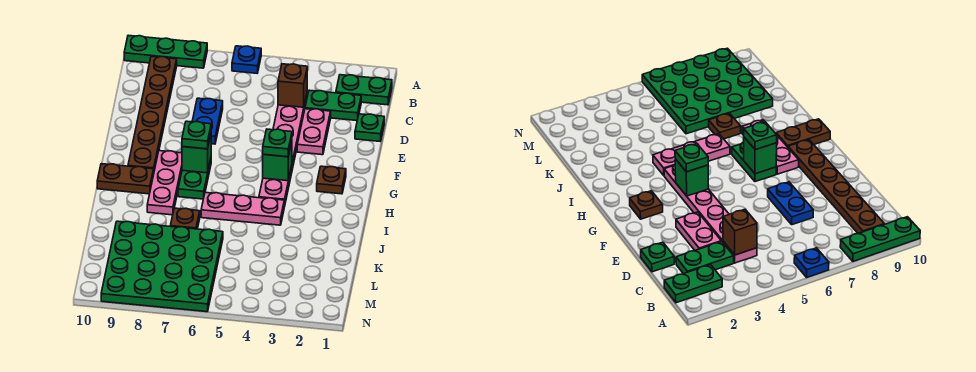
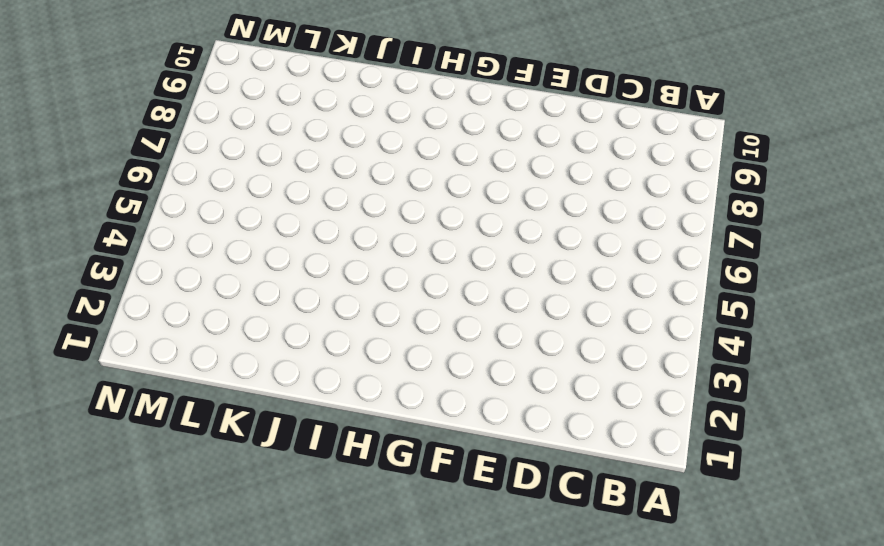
none -> blue plate A6 level 1
none -> green plate A8:A10 level 1
none -> green plate B1:B2 level 1

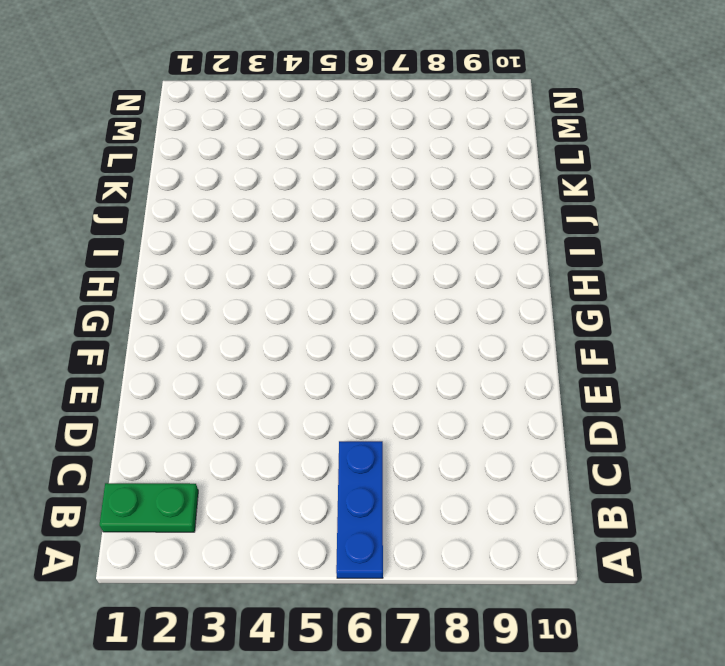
blue plate A6:C6 level 1 -> blue plate A6 level 1
none -> green plate A8:A10 level 1
none -> brown plate B9:G9 level 1
none -> green plate C2:C3 level 1

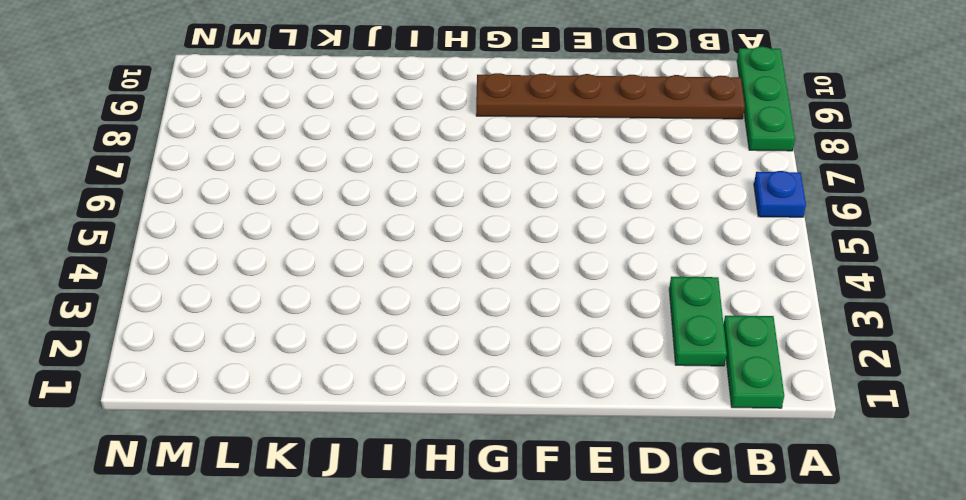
none -> pink plate C4:H4 level 1
none -> green plate D1 level 1
none -> pink plate D3:E3 level 1

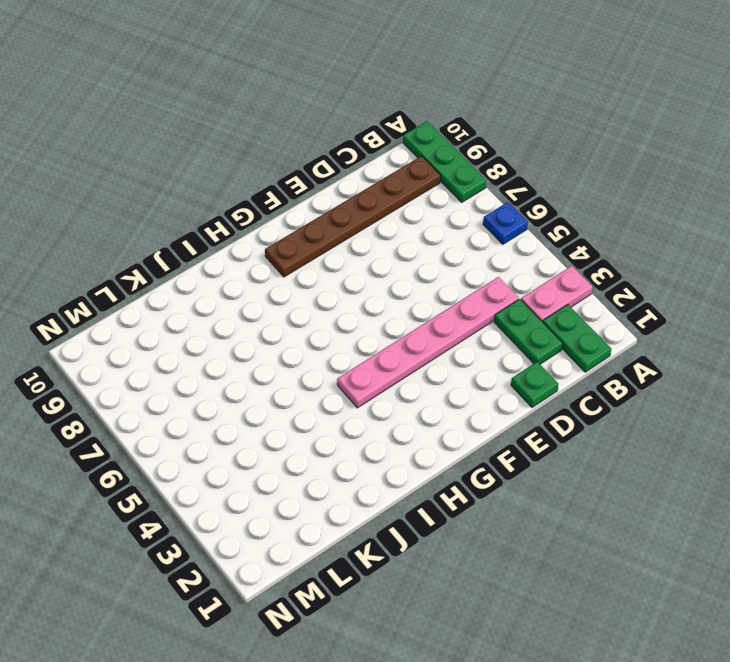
pink plate A3:B3 level 1 -> pink plate D3:E3 level 1
none -> blue plate D7:E7 level 1
none -> brown plate G2 level 1
none -> green plate G7:H7 level 1

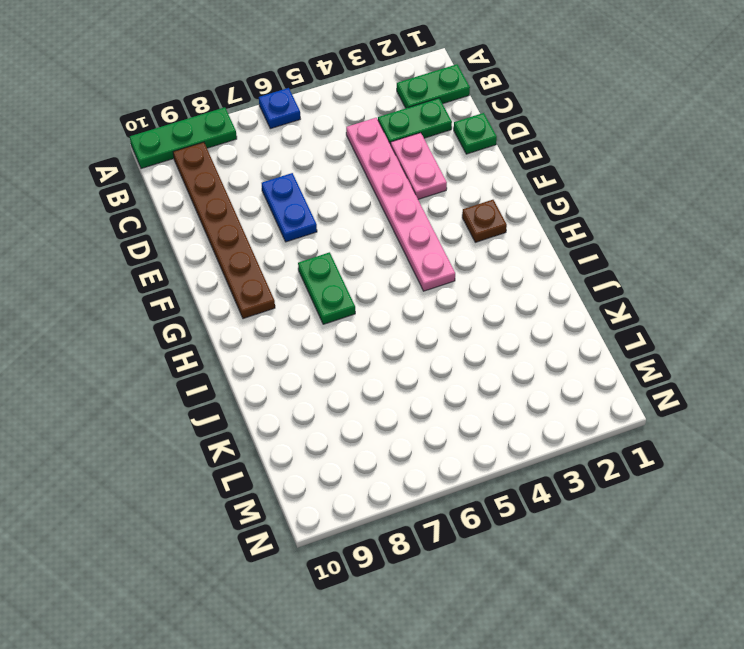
none -> pink plate G8:I8 level 1
none -> brown plate H9:H10 level 1
none -> pink plate I4:I6 level 1

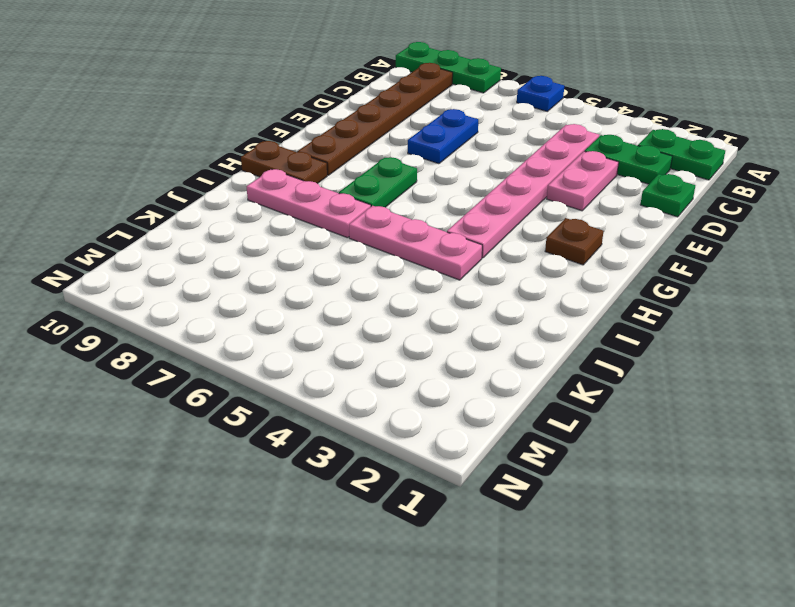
pink plate I7:I9 level 1 -> pink plate G8:I8 level 1
none -> brown plate J7 level 1
none -> green plate K6:N9 level 1
none -> brown brick C4 level 2

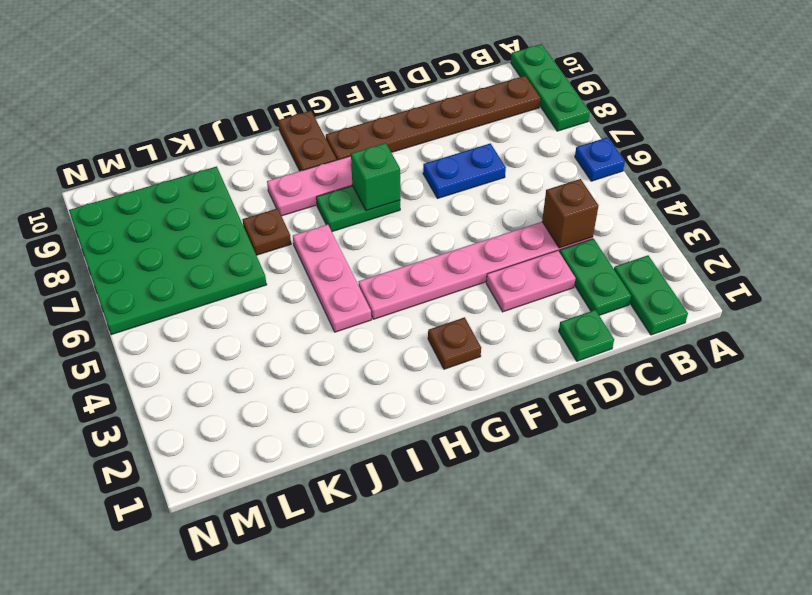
none -> green brick G4 level 2
none -> green plate G4 level 3
none -> green plate G7 level 3

